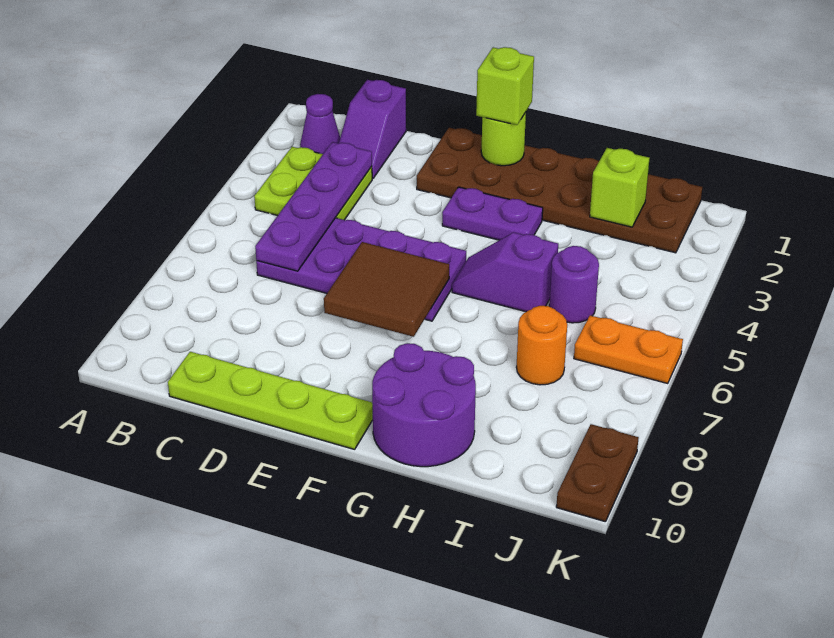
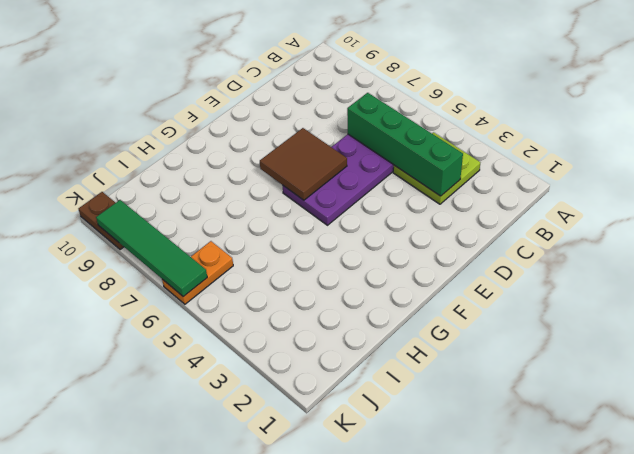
green brick C3:C6 level 2 -> purple plate C3:C6 level 2
green tile K6:K9 level 2 -> none
none -> purple cone B2 level 1
none -> purple slope C1:C2 level 1 top 1
none -> lime plate C10:F10 level 1

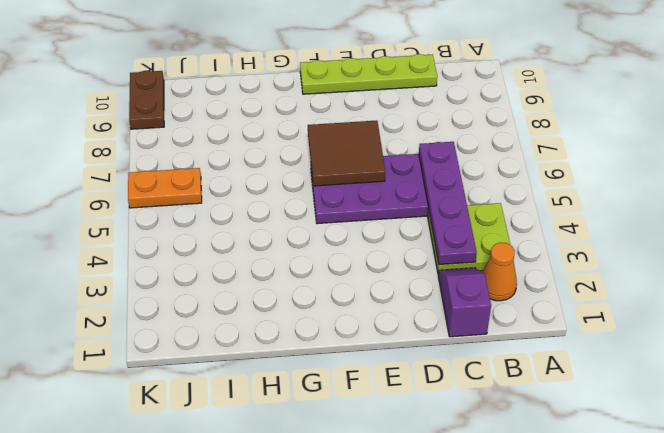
orange cone B2 level 1 -> purple cone B2 level 1
none -> brown plate E1:J2 level 1
none -> purple plate F3:G3 level 1
none -> purple slope G5:H5 level 1 top H

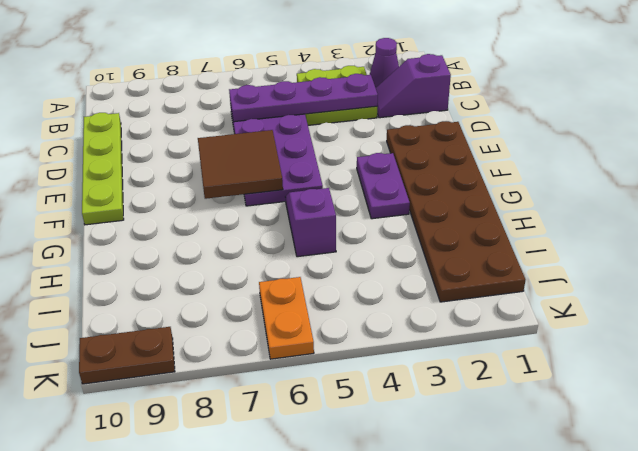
none -> purple round brick G9:H10 level 1
none -> purple round brick I5 level 1
none -> orange round brick I7 level 1

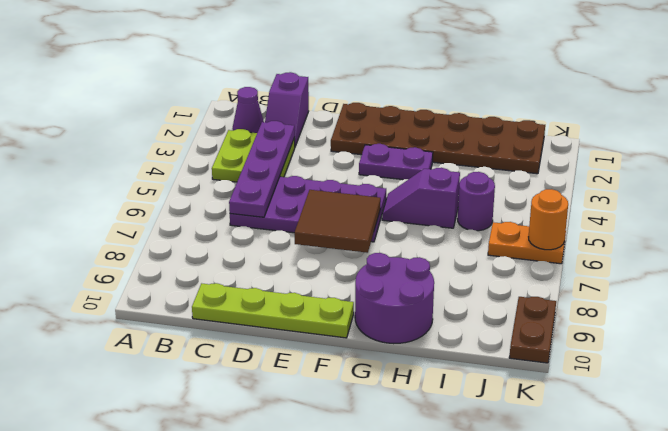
orange round brick K6 level 2 -> orange round brick I7 level 1
none -> lime round brick F1 level 2
none -> lime brick I2 level 2
none -> lime brick F1 level 3

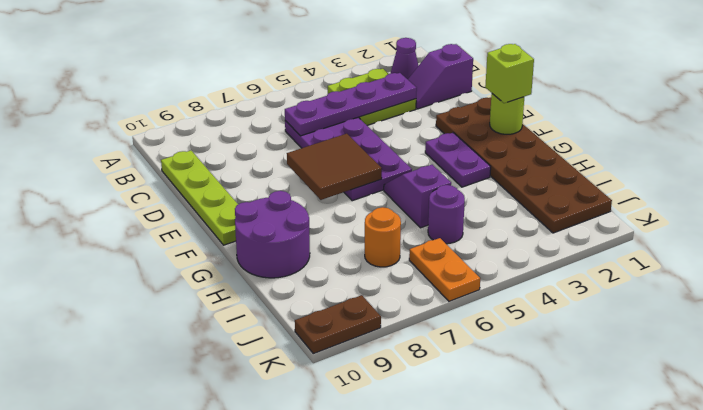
none -> lime brick I2 level 2

